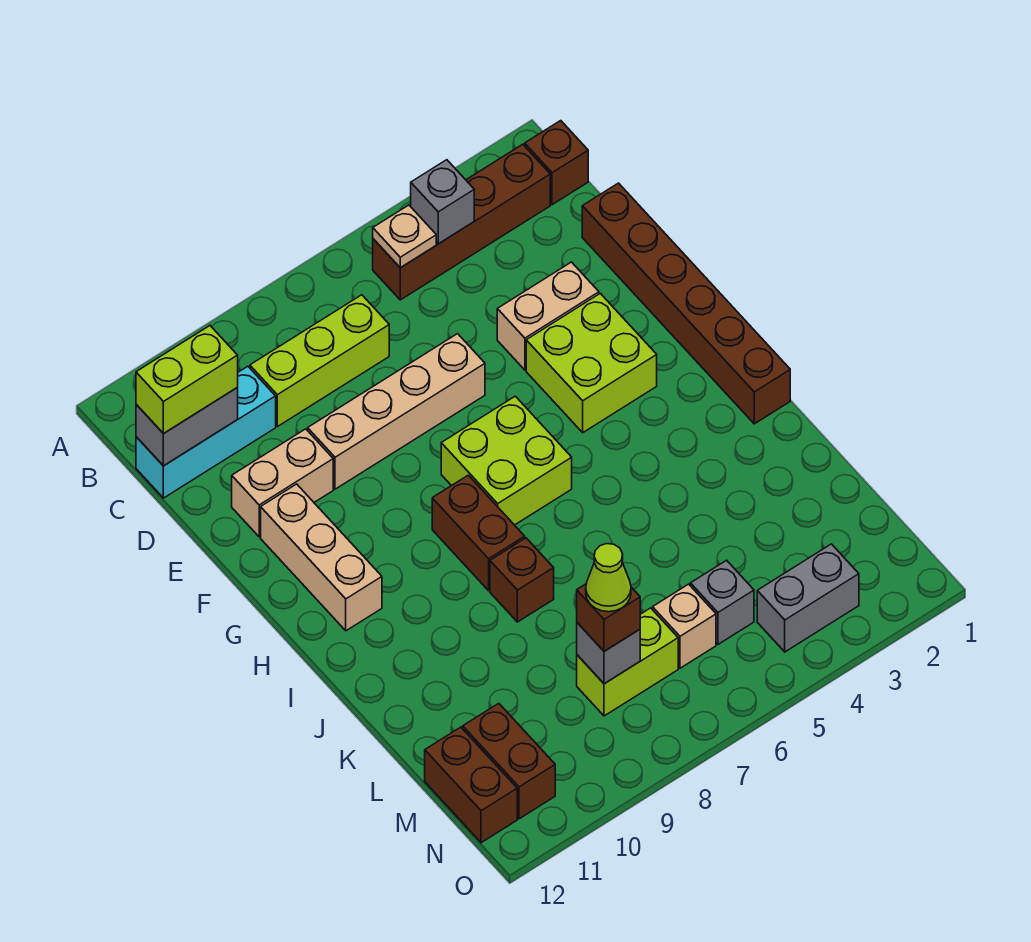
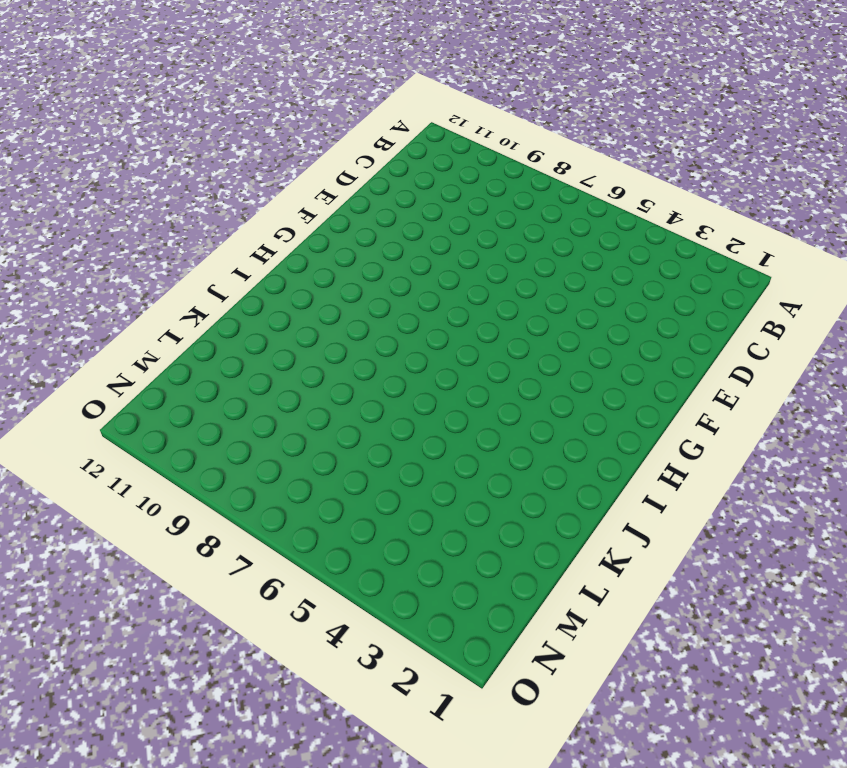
none -> brown brick B1 level 1
none -> brown brick B2:B5 level 1
none -> lime brick C7:C9 level 1

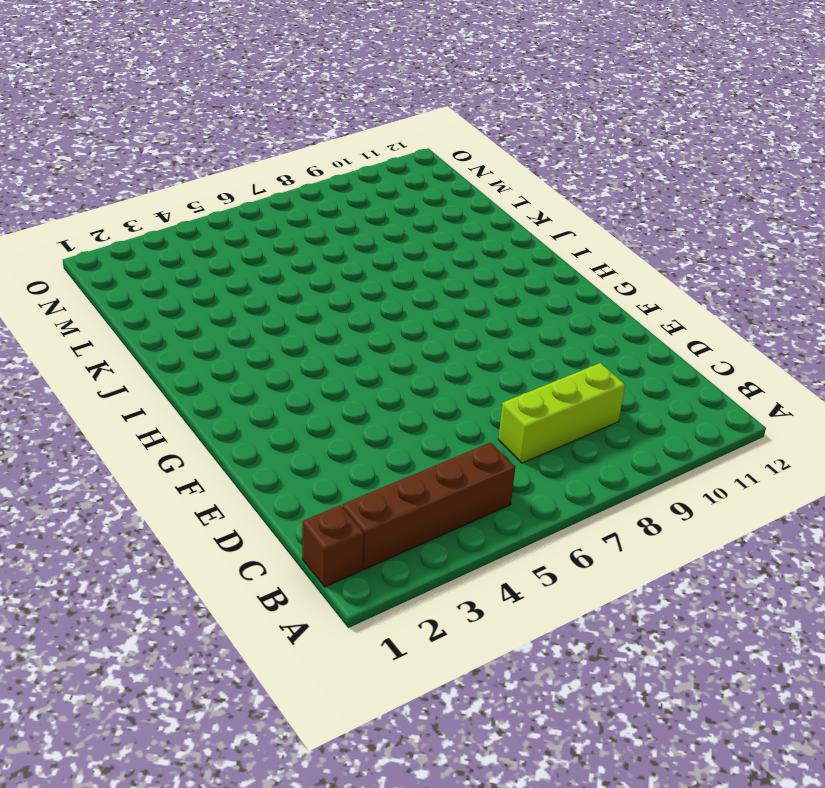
none -> cyan brick C10:C12 level 1
none -> brown brick D1:I1 level 1
none -> tan brick E3:E4 level 1

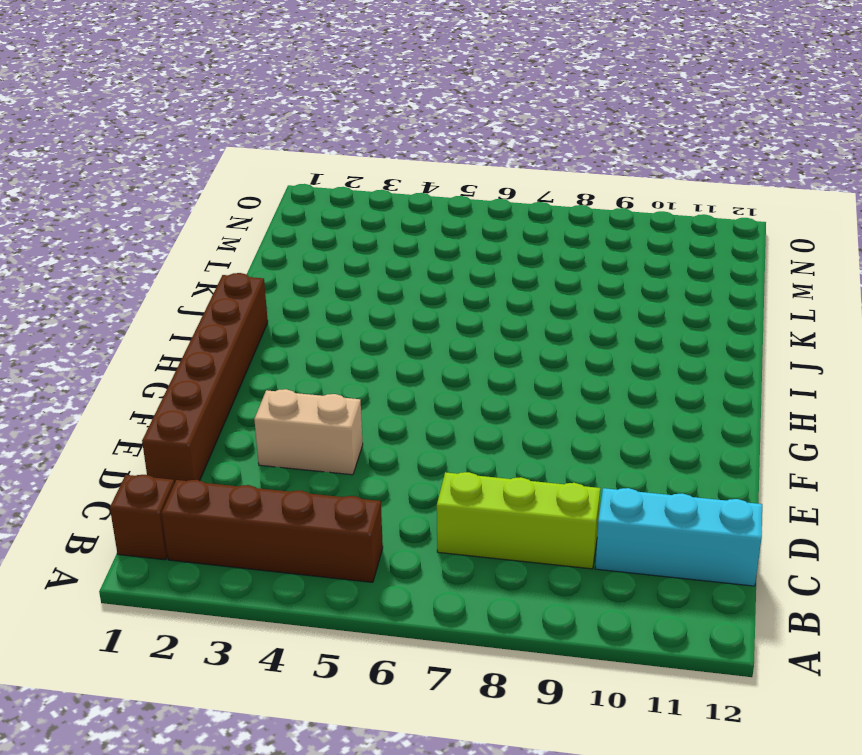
none -> tan brick E6:E9 level 1
none -> tan brick E10:E11 level 1
none -> lime brick F3:G4 level 1

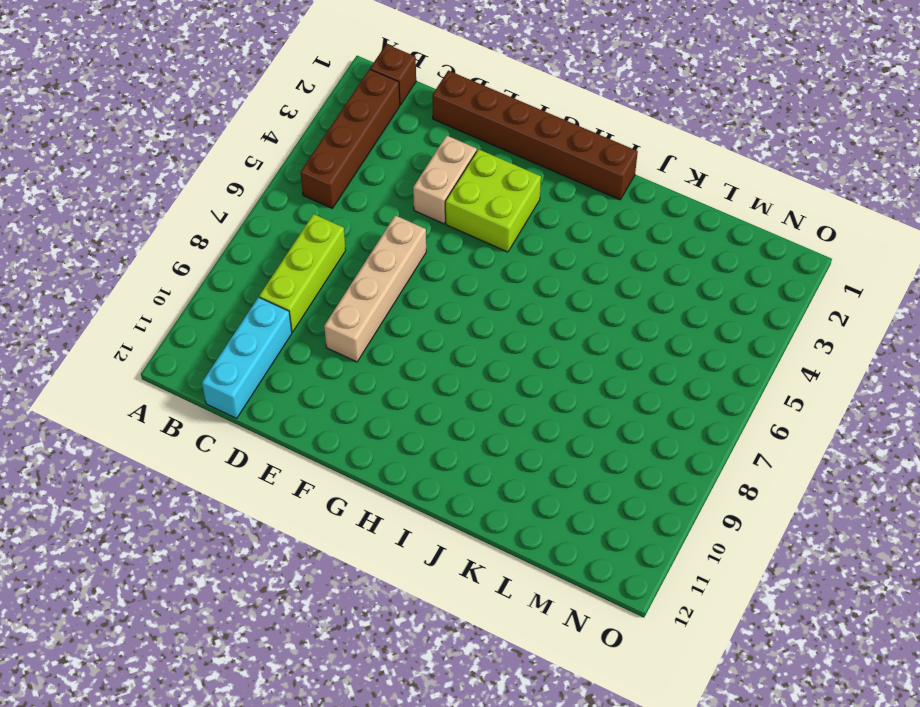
none -> tan brick E10:E11 level 1
none -> tan brick F11:H11 level 1
none -> lime brick G6:H7 level 1

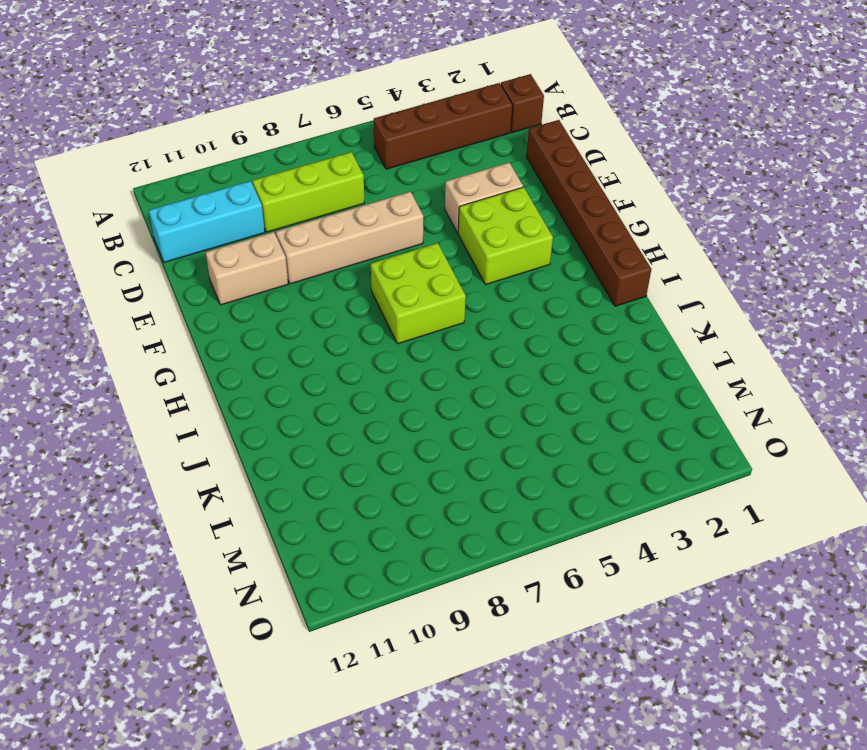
none -> tan brick F11:H11 level 1
none -> brown brick H8:I8 level 1
none -> brown brick J8 level 1

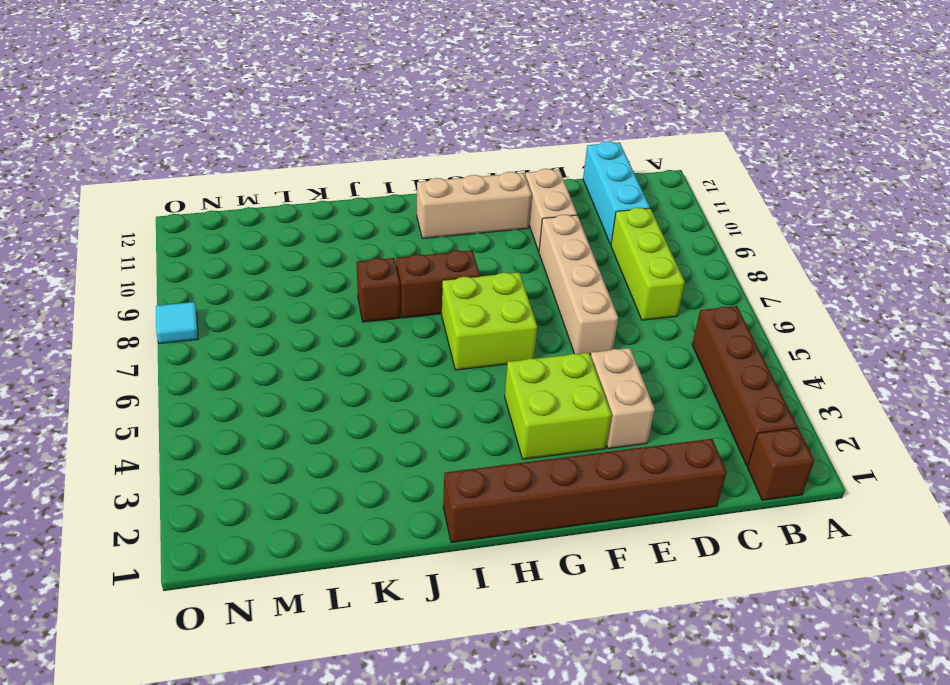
cyan tile O8 level 1 -> none
none -> grey brick M5 level 1
none -> tan brick M6 level 1
none -> lime brick M7:M8 level 1

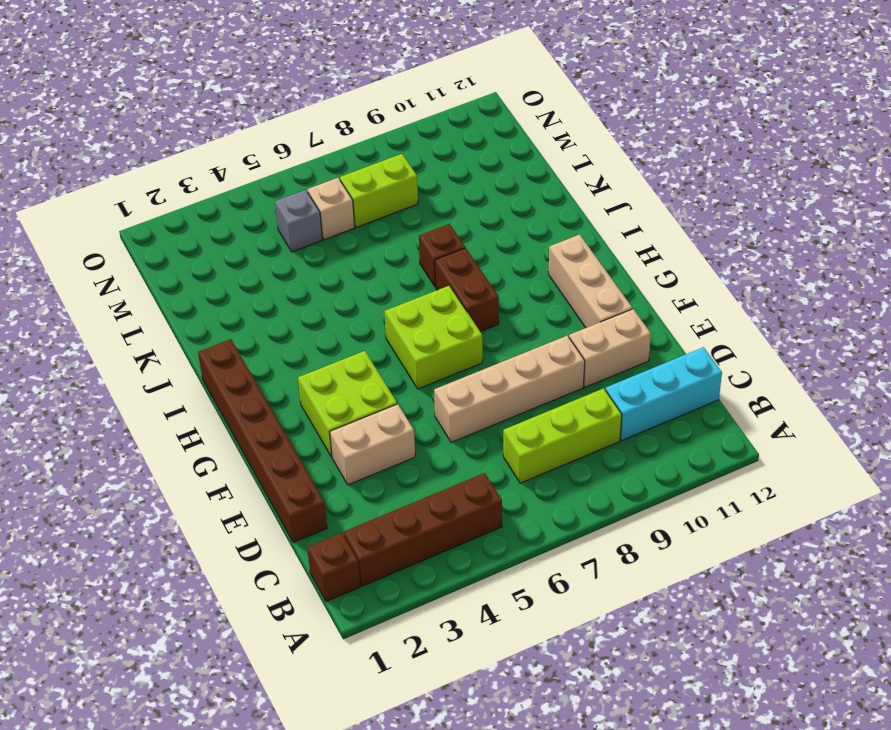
none -> brown brick M11:N11 level 1
none -> brown brick M12:N12 level 1
none -> grey brick N3:N4 level 1

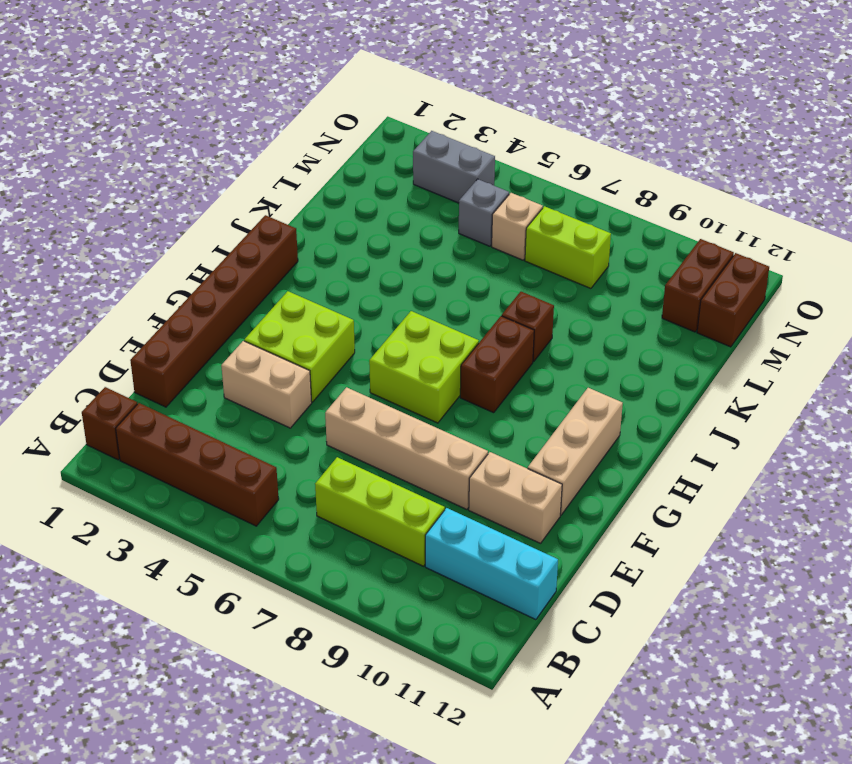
none -> grey brick B4 level 2
none -> tan plate B5 level 2
none -> grey brick C11:C12 level 2

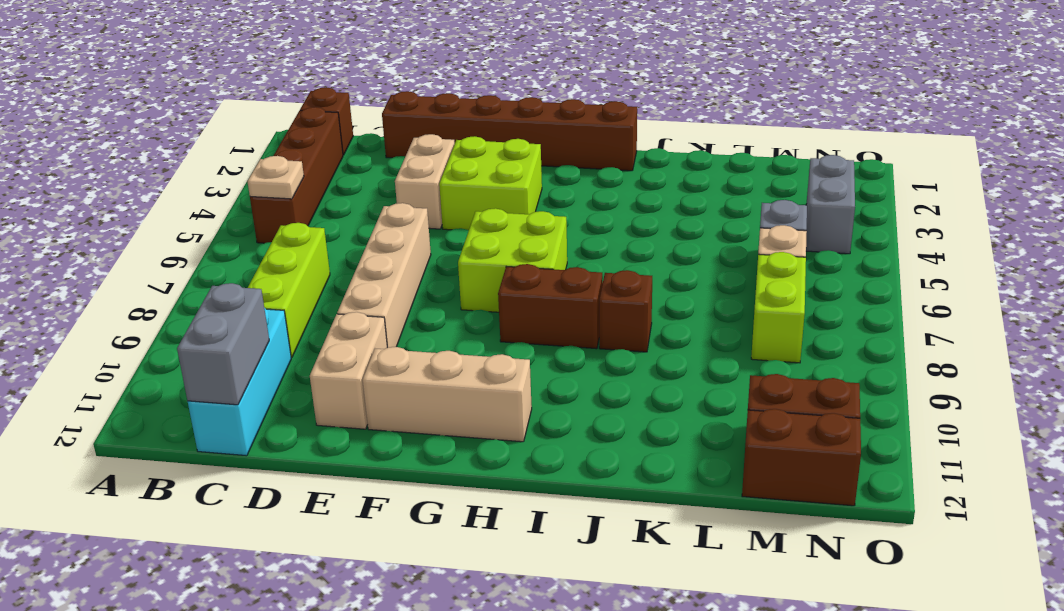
none -> grey brick B4 level 2
none -> grey brick M8 level 2
none -> lime brick C11:C12 level 3

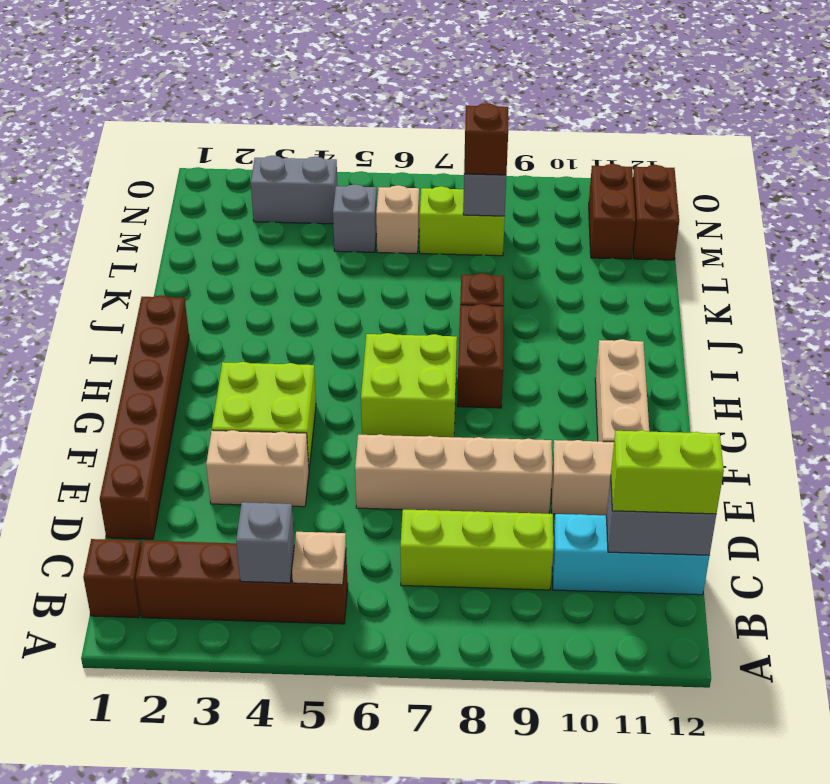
none -> lime cone M8 level 4

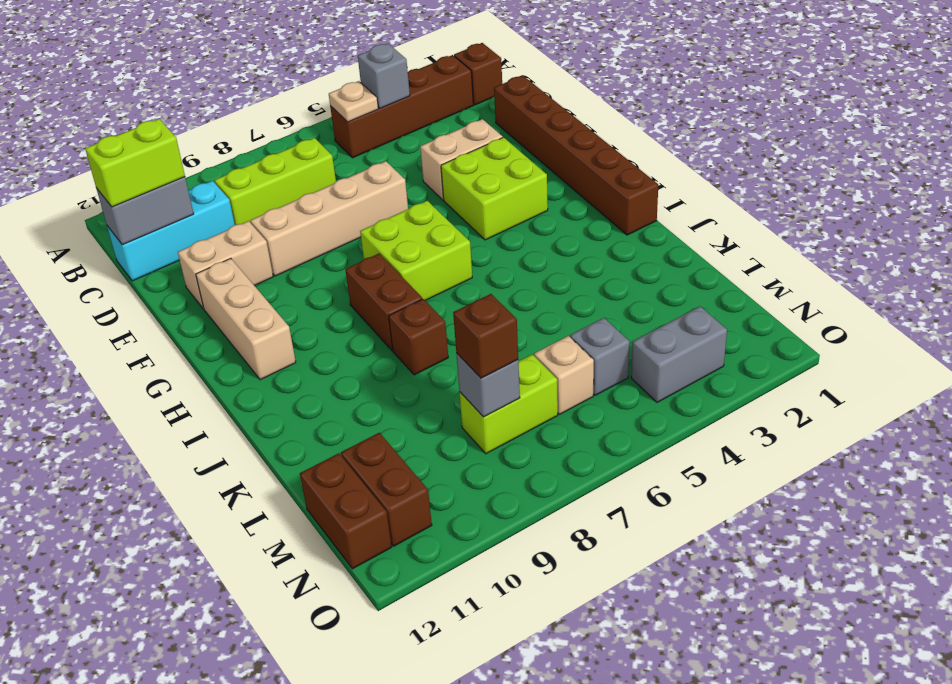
none -> lime cone M8 level 4

